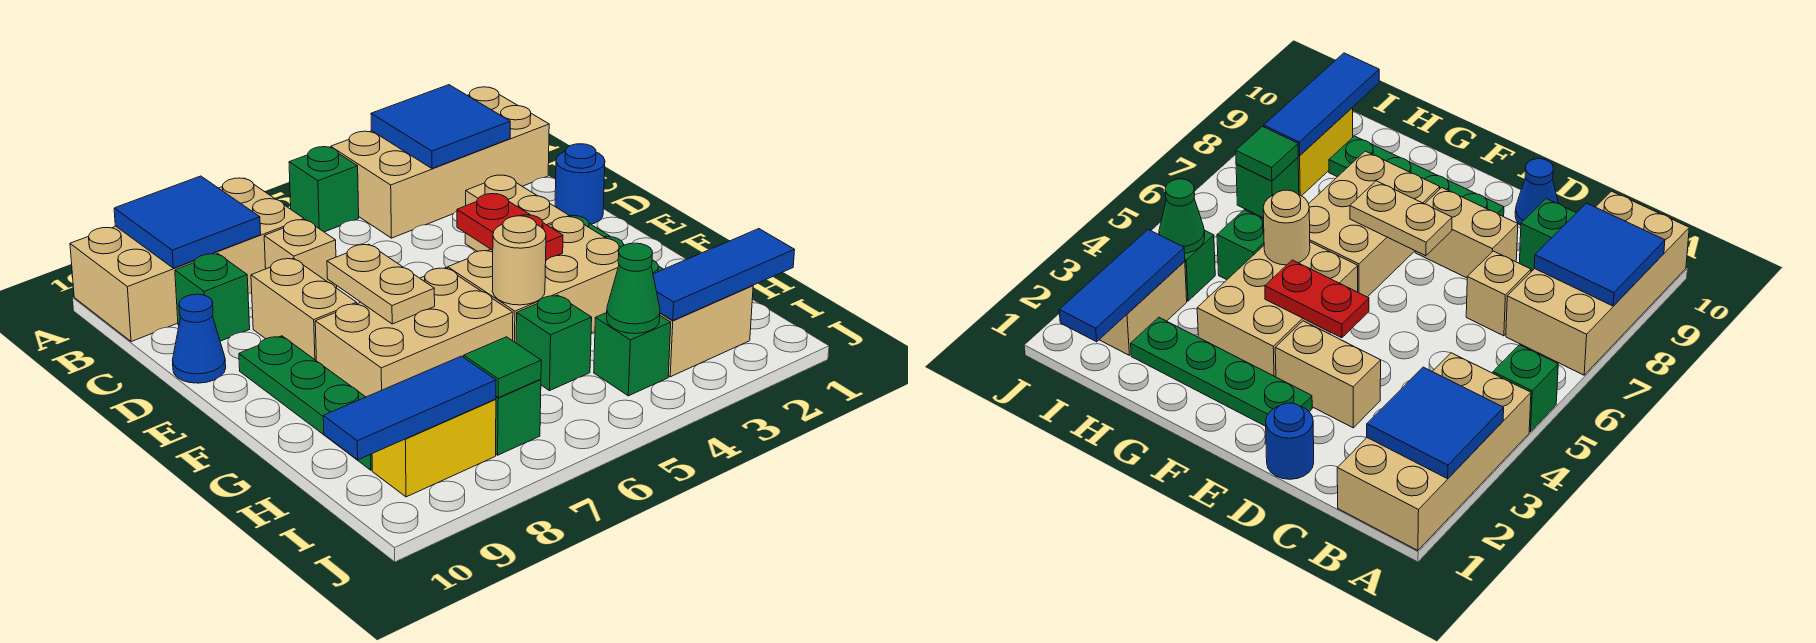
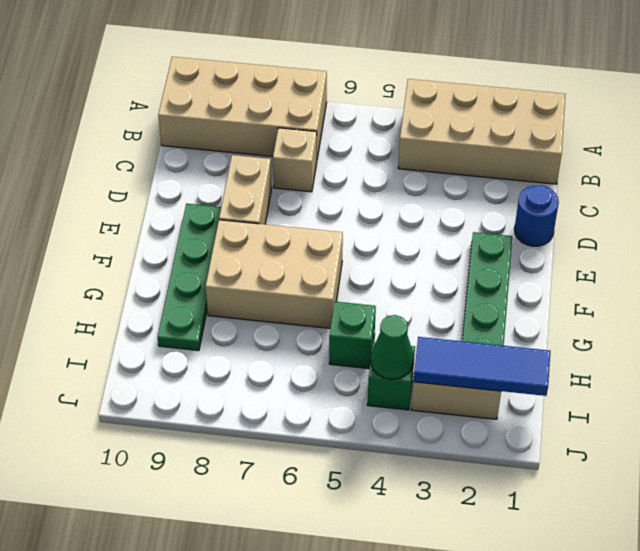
none -> green brick A5 level 1
none -> green brick C9 level 1
none -> tan brick D3:E3 level 1

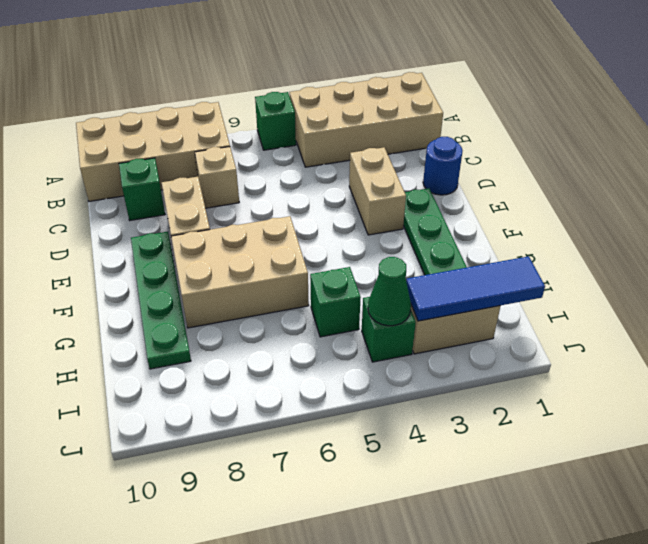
none -> blue cone D10 level 1
none -> tan brick F3:G5 level 1
none -> green brick I7 level 1

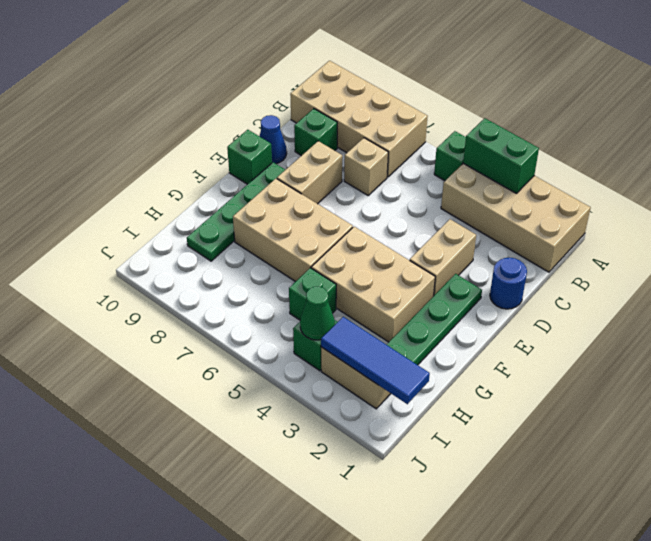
green brick A3:A4 level 2 -> blue tile A2:B3 level 2
green brick E10 level 1 -> green brick I7 level 1
none -> yellow brick I8:I9 level 1
none -> blue tile A8:B9 level 2
none -> red plate E4:F4 level 2

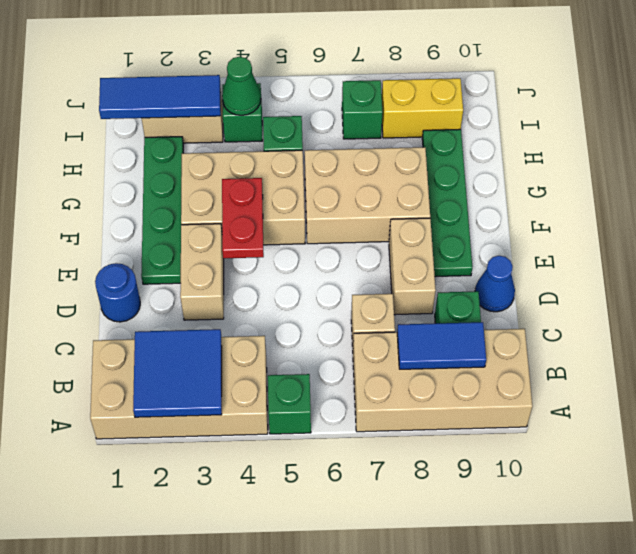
blue tile B8:B9 level 2 -> blue tile A8:B9 level 2
none -> tan plate E7:F7 level 2
none -> tan round brick G5 level 2
none -> green tile I7 level 2

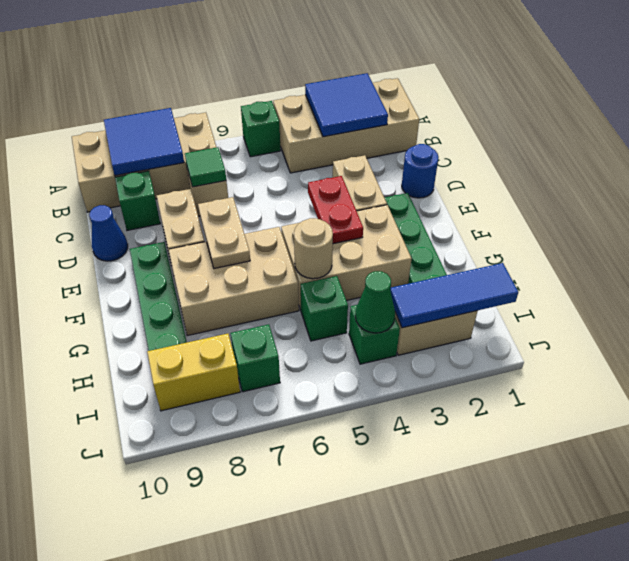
green tile C7 level 2 -> green tile I7 level 2
none -> blue tile I8:I10 level 2

